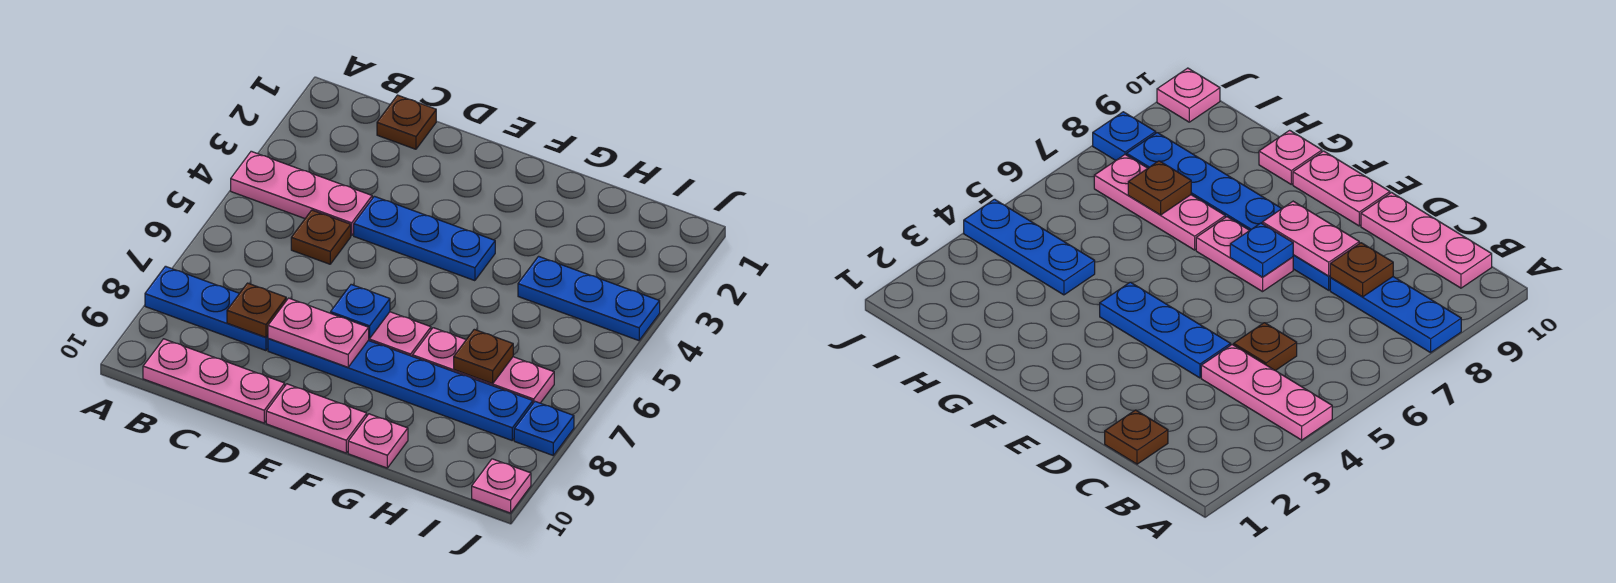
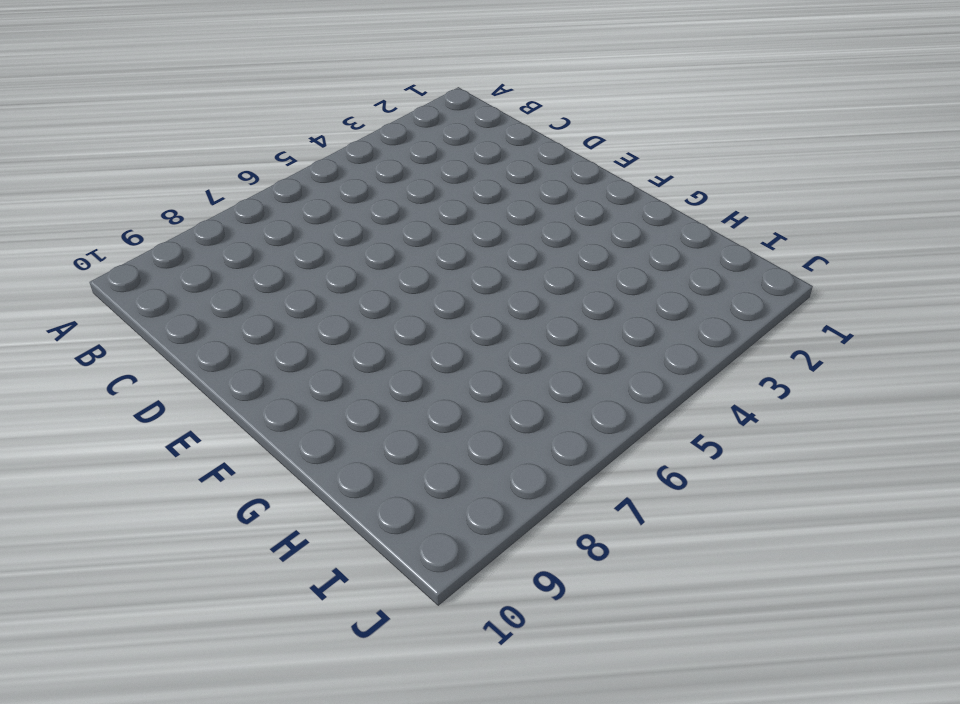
none -> pink plate A4:C4 level 1
none -> blue plate A8:C8 level 1
none -> pink plate B10:D10 level 1

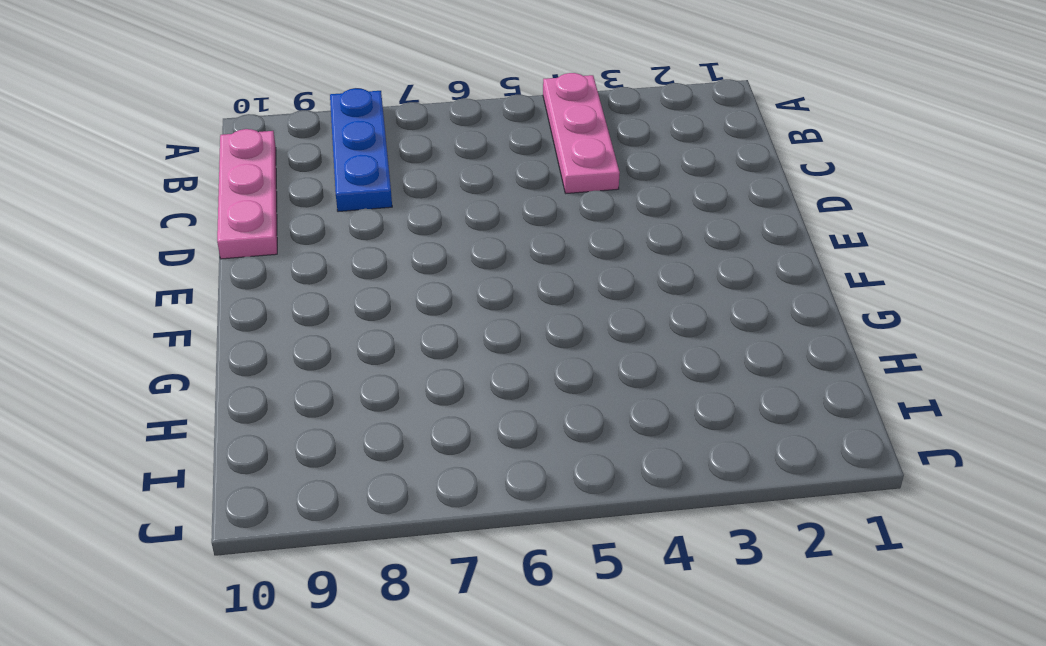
none -> brown plate C1 level 1
none -> brown plate C5 level 1
none -> blue plate D4:F4 level 1

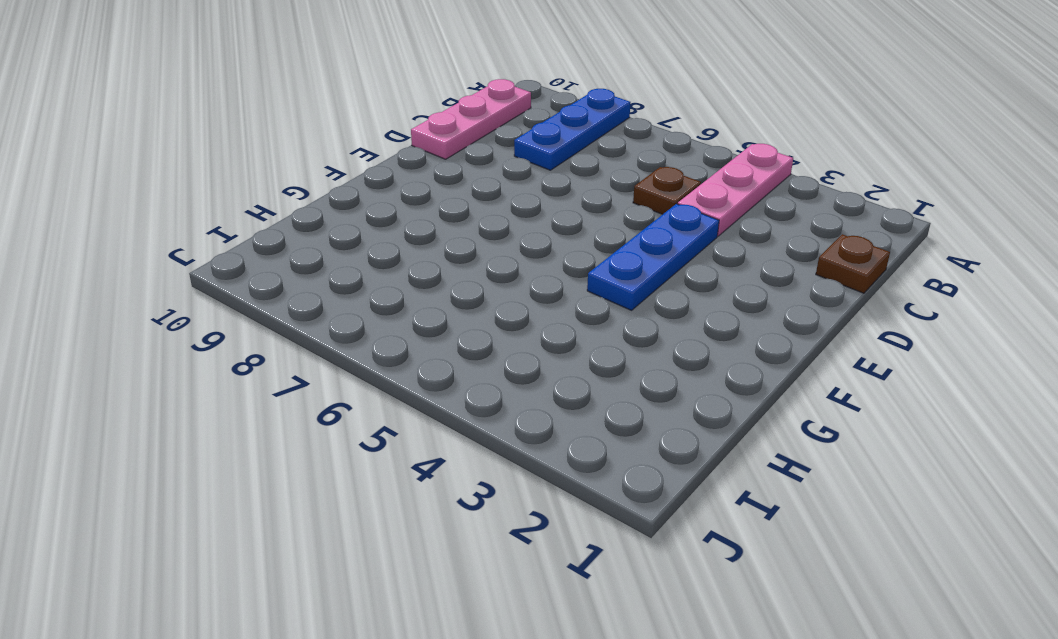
none -> blue plate D8:I8 level 1
none -> pink plate E7:F7 level 1
none -> pink plate E10:F10 level 1

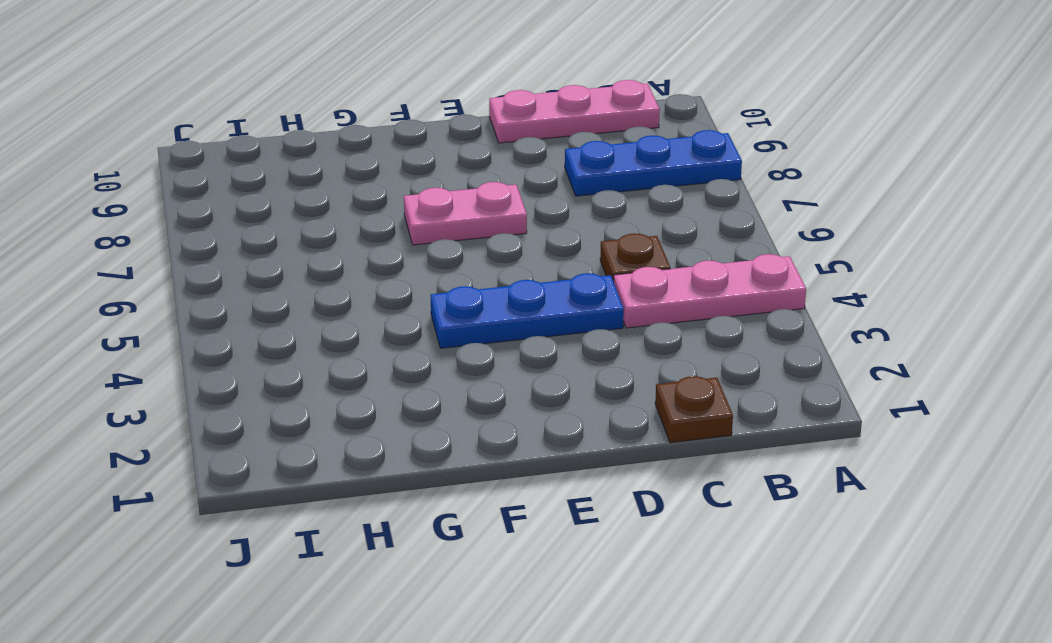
none -> blue plate D8:I8 level 1
none -> pink plate E10:F10 level 1
none -> pink plate G7:I7 level 1

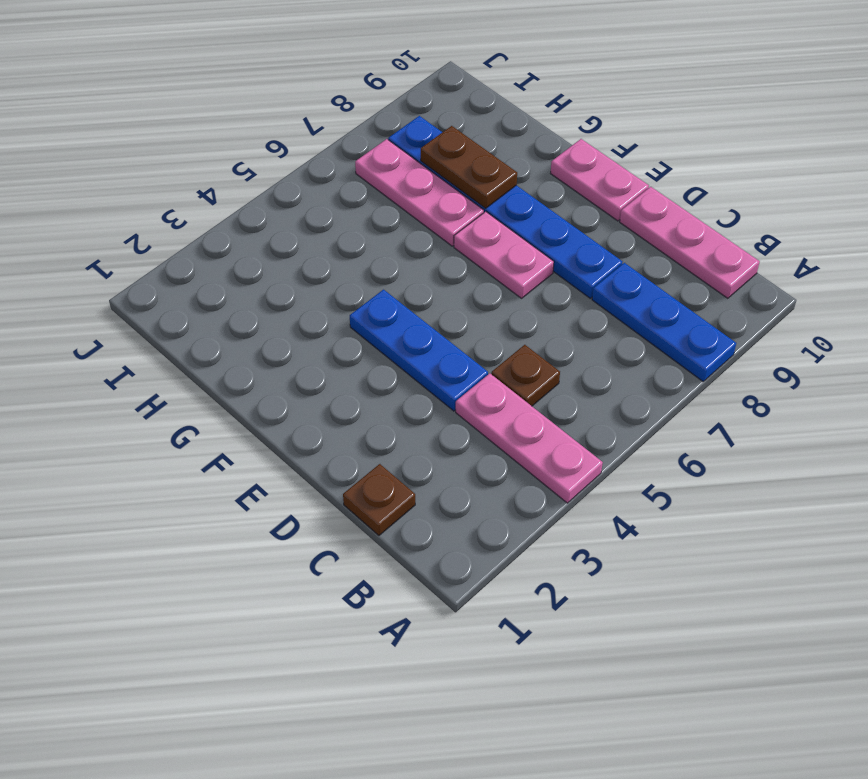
brown plate G8:H8 level 2 -> none
none -> pink plate G10 level 1
none -> blue plate H4:J4 level 1
none -> blue plate J8 level 1

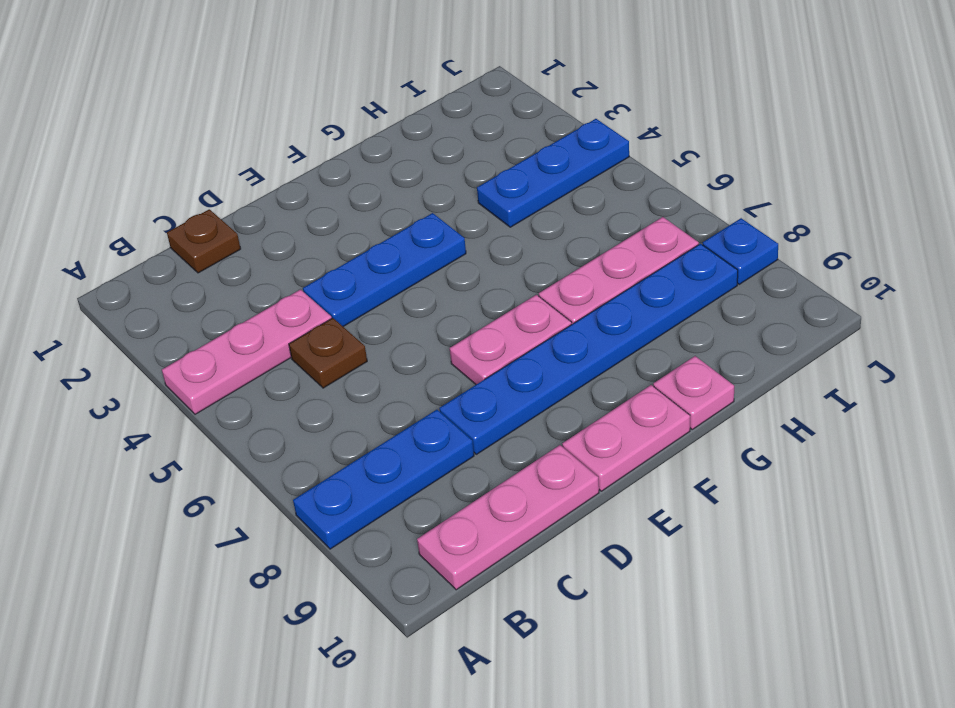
none -> pink plate J10 level 1
none -> brown plate C8 level 2
none -> pink plate D8:E8 level 2

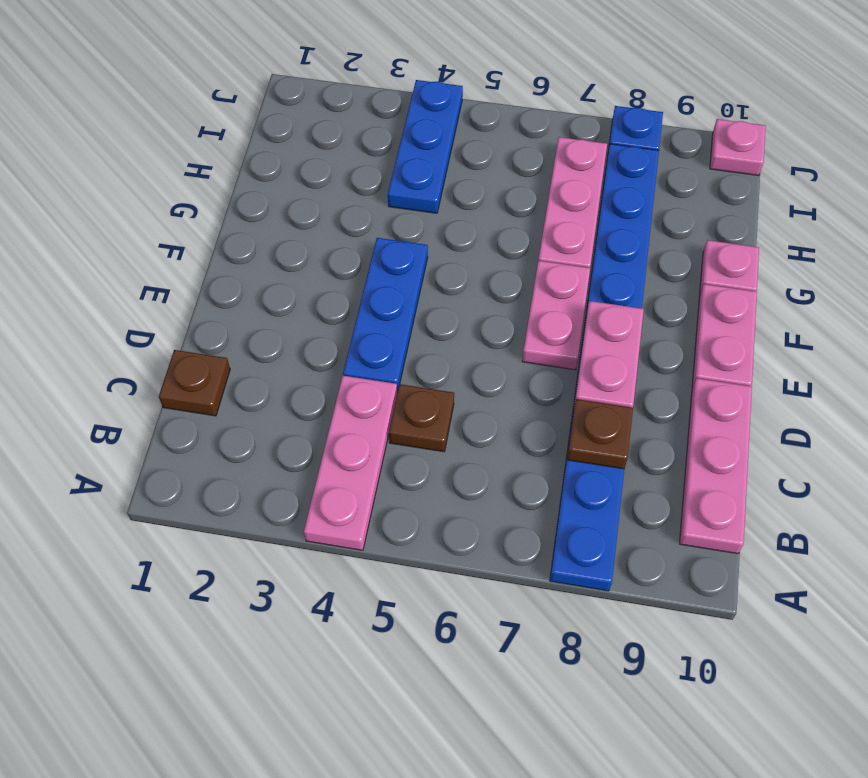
none -> blue plate E7 level 2
none -> brown plate H7 level 2

